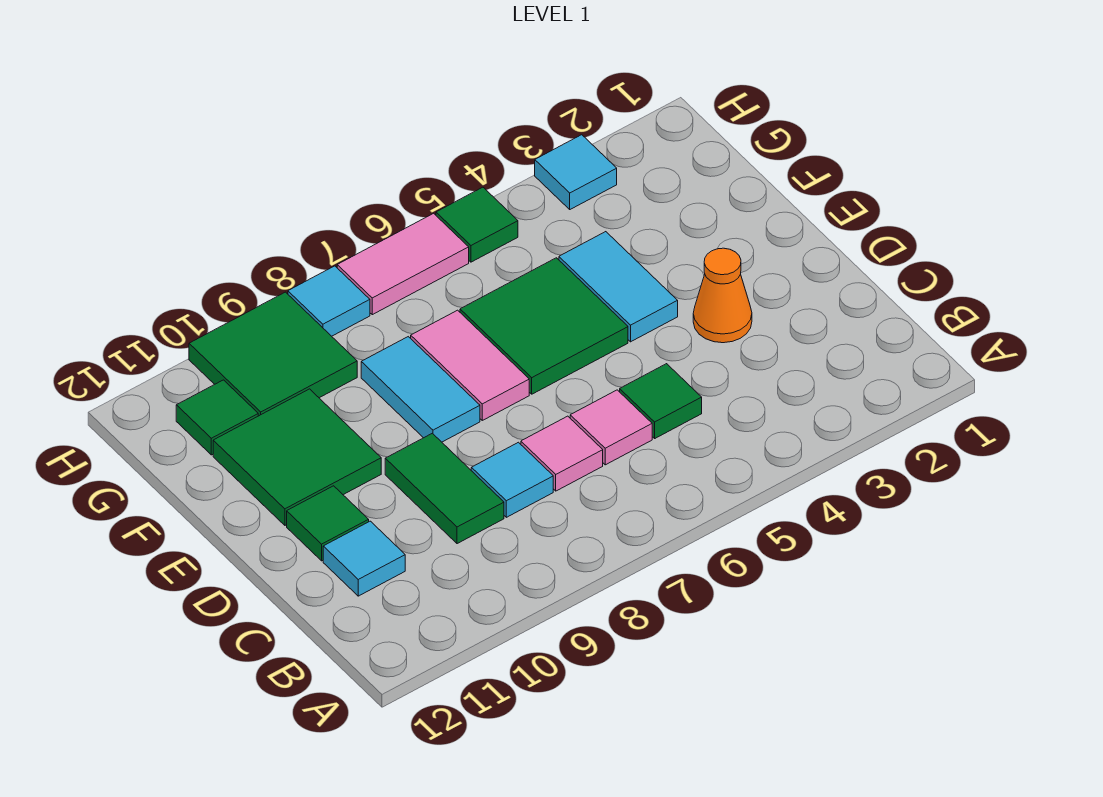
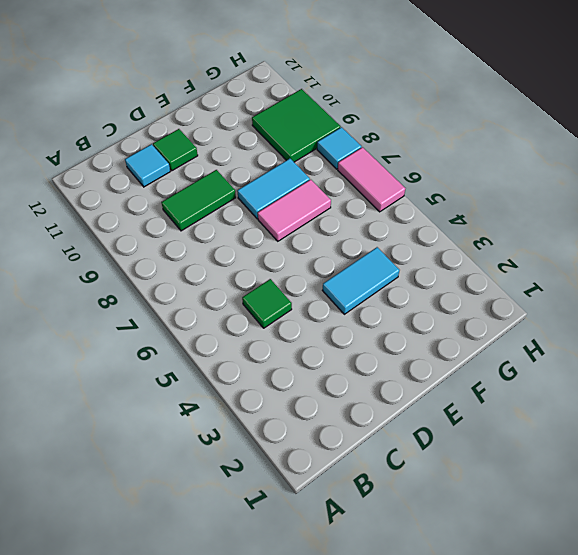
none -> pink tile C6 level 1
none -> pink tile C7 level 1
none -> cyan tile C8 level 1

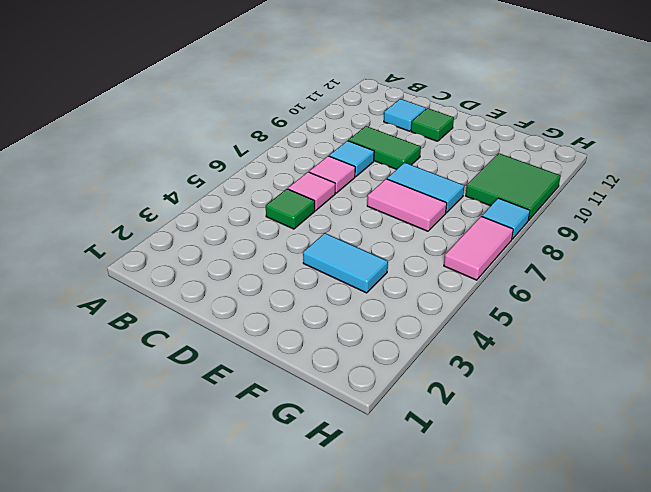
none -> orange cone D3 level 1
none -> green tile E5:F6 level 1
none -> green tile E10:F11 level 1

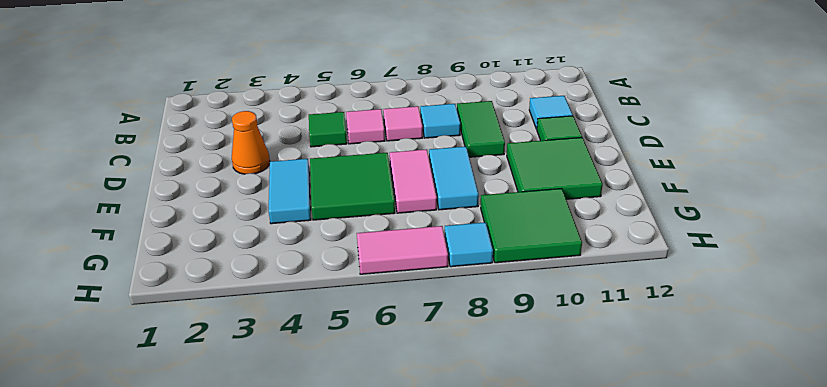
none -> green tile G11 level 1
none -> cyan tile H3 level 1
none -> green tile H5 level 1

